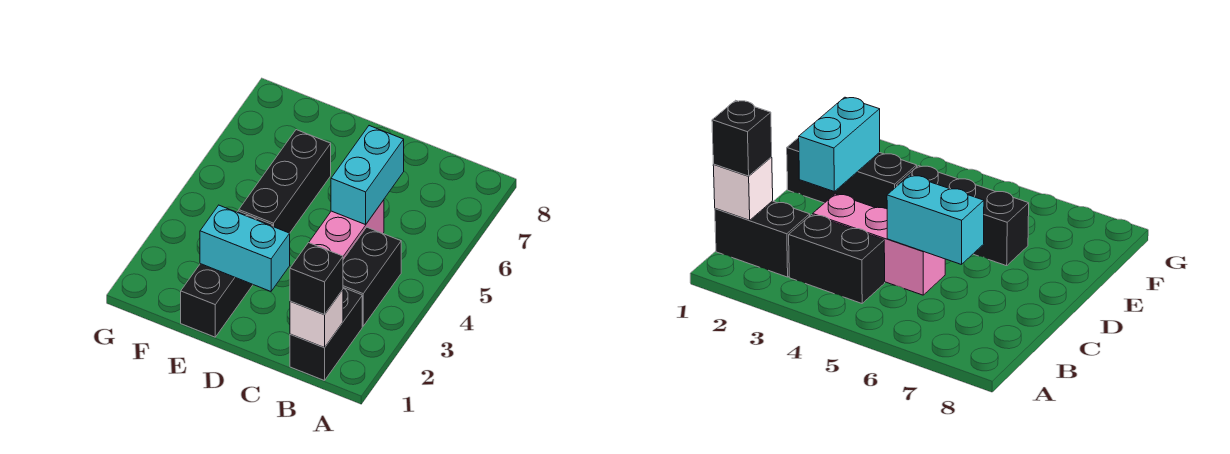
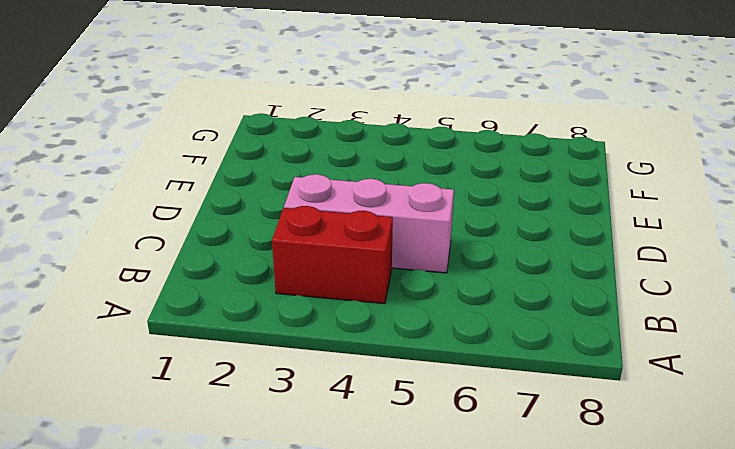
red brick B3:B4 level 1 -> black brick B3:B4 level 1
none -> black brick B1:B2 level 1
none -> black brick E1:E3 level 1

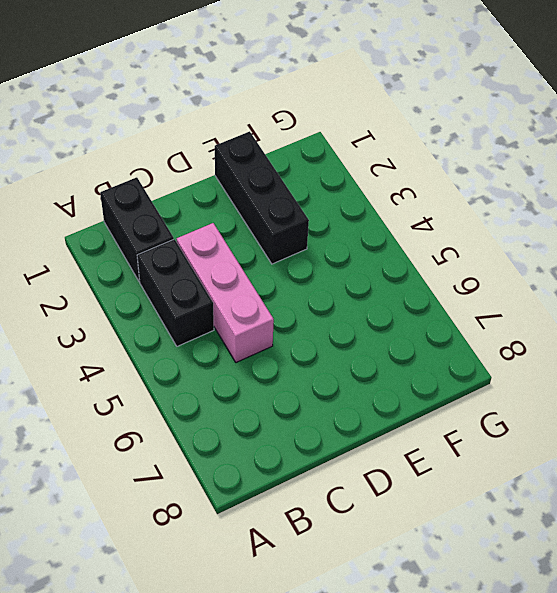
none -> black brick E4:E6 level 1
none -> white brick B1 level 2

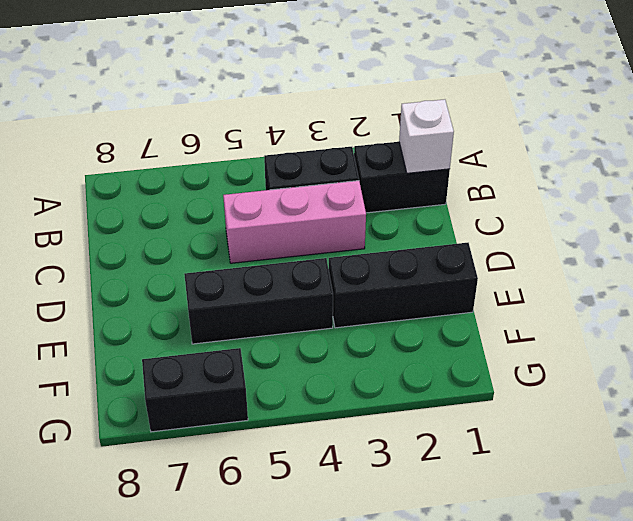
black brick G6:G7 level 1 -> none
none -> cyan brick C5:C6 level 2
none -> cyan brick D2:E2 level 2

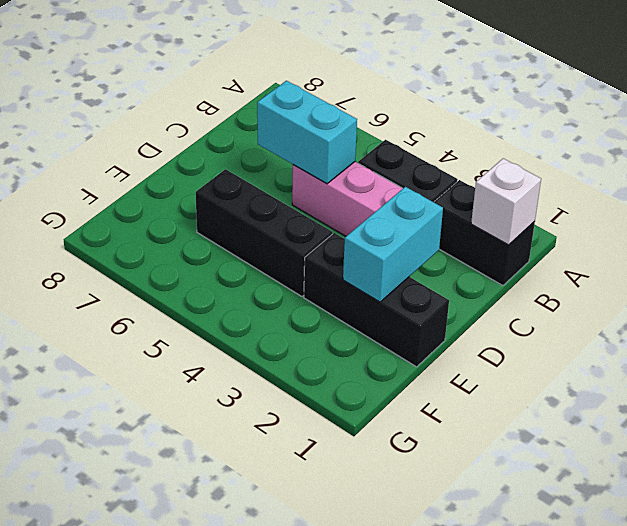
none -> black brick B1 level 3

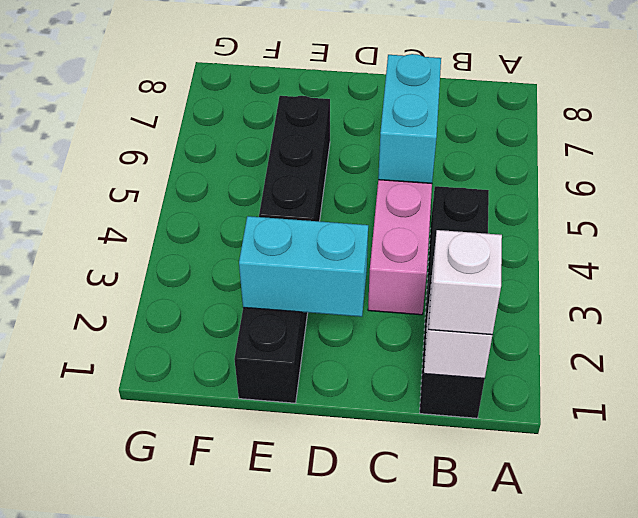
white brick B1 level 3 -> black brick B1 level 3

